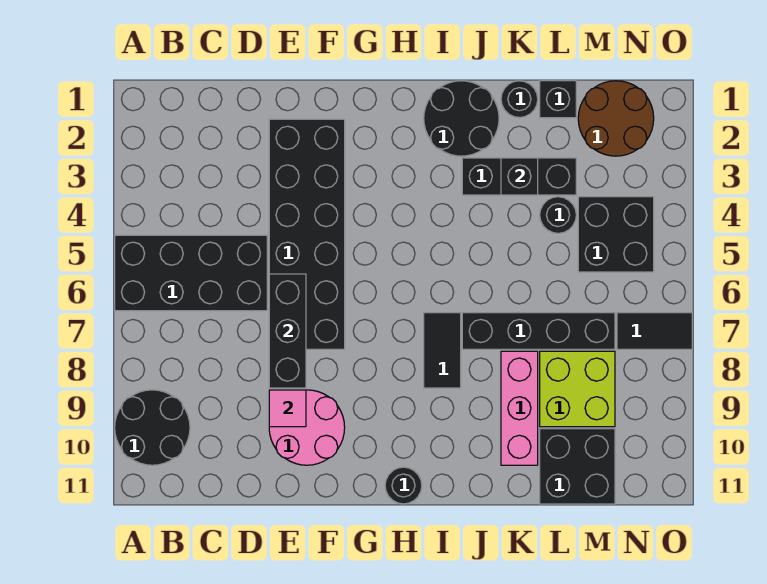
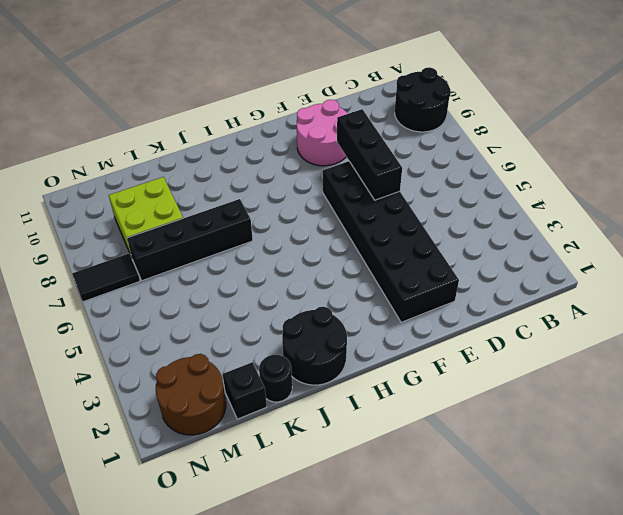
none -> black brick A5:D6 level 1
none -> black round brick H11 level 1
none -> black tile I7:I8 level 1

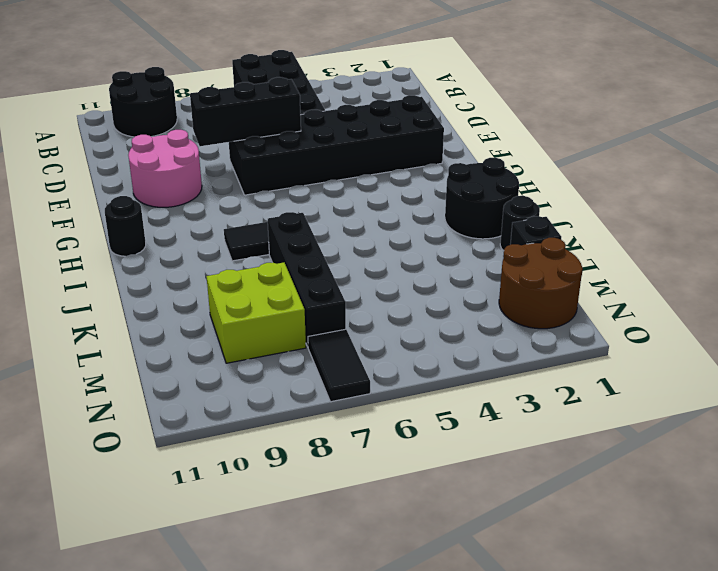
none -> black brick J3:L3 level 1
none -> pink brick K8:K10 level 1
none -> black round brick L4 level 1

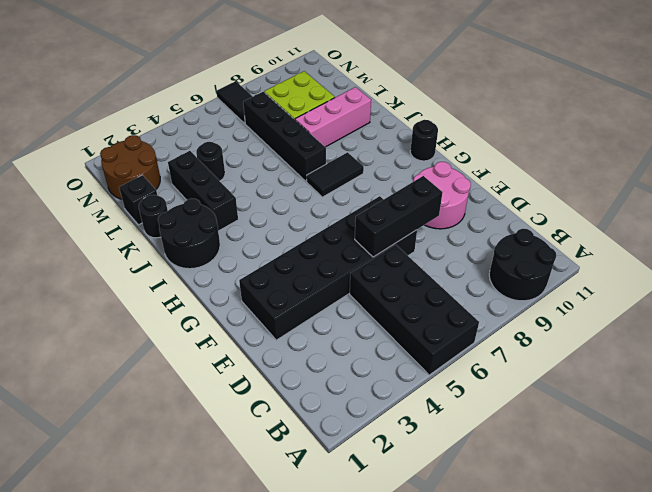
none -> black brick L10:M11 level 1
none -> black brick M4:N5 level 1
none -> pink tile E9 level 2

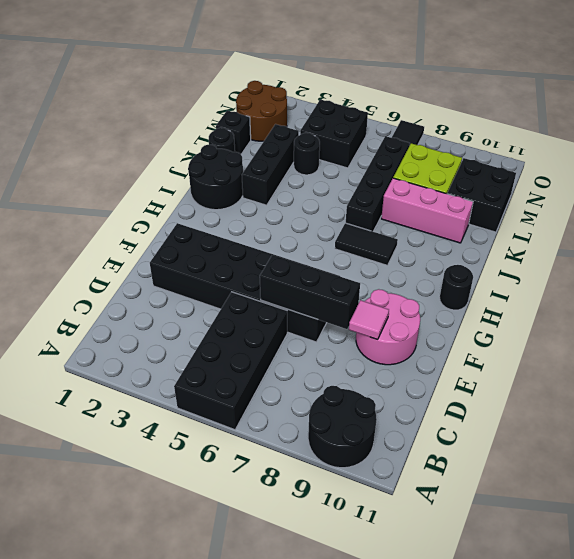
none -> black brick K3 level 2

